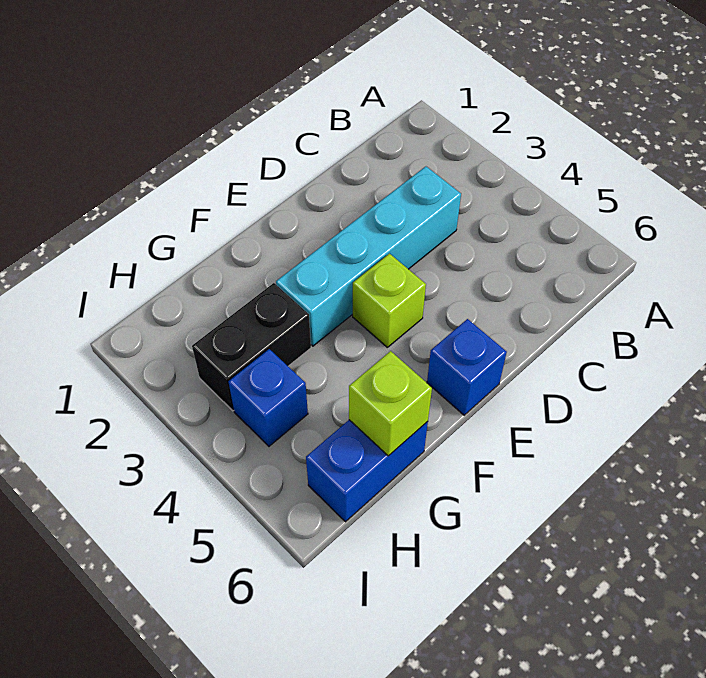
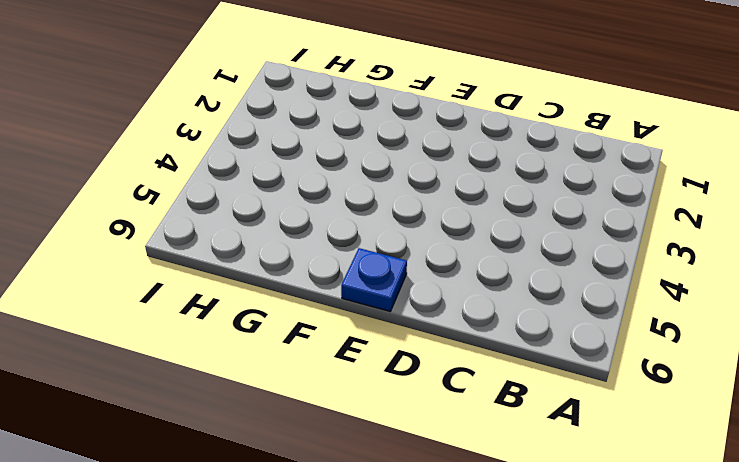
blue plate E6 level 1 -> blue brick E6 level 1
none -> cyan brick C3:F3 level 1
none -> lime brick E4 level 1

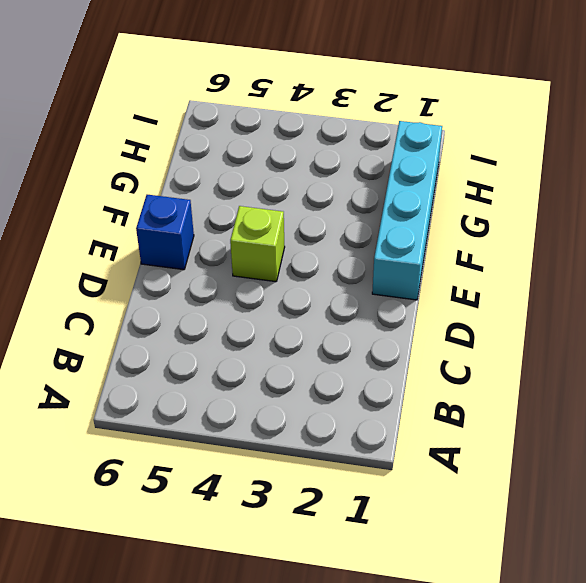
cyan brick E1:H1 level 1 -> cyan brick C3:F3 level 1
none -> black brick G3:H3 level 1
none -> blue brick G6:H6 level 1

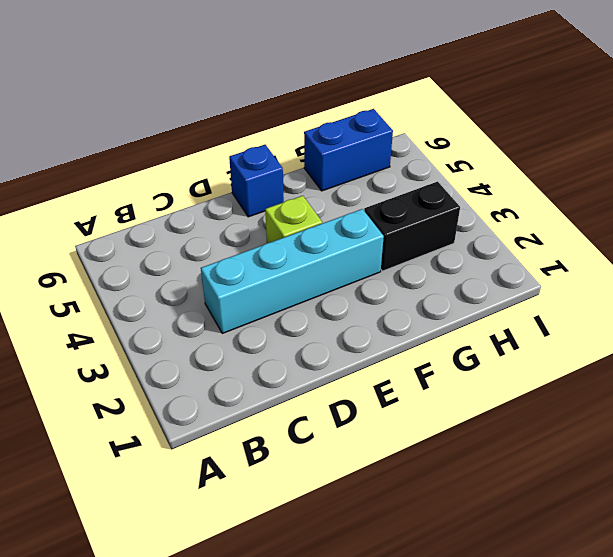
none -> blue brick H4 level 1
none -> lime brick G6 level 2

